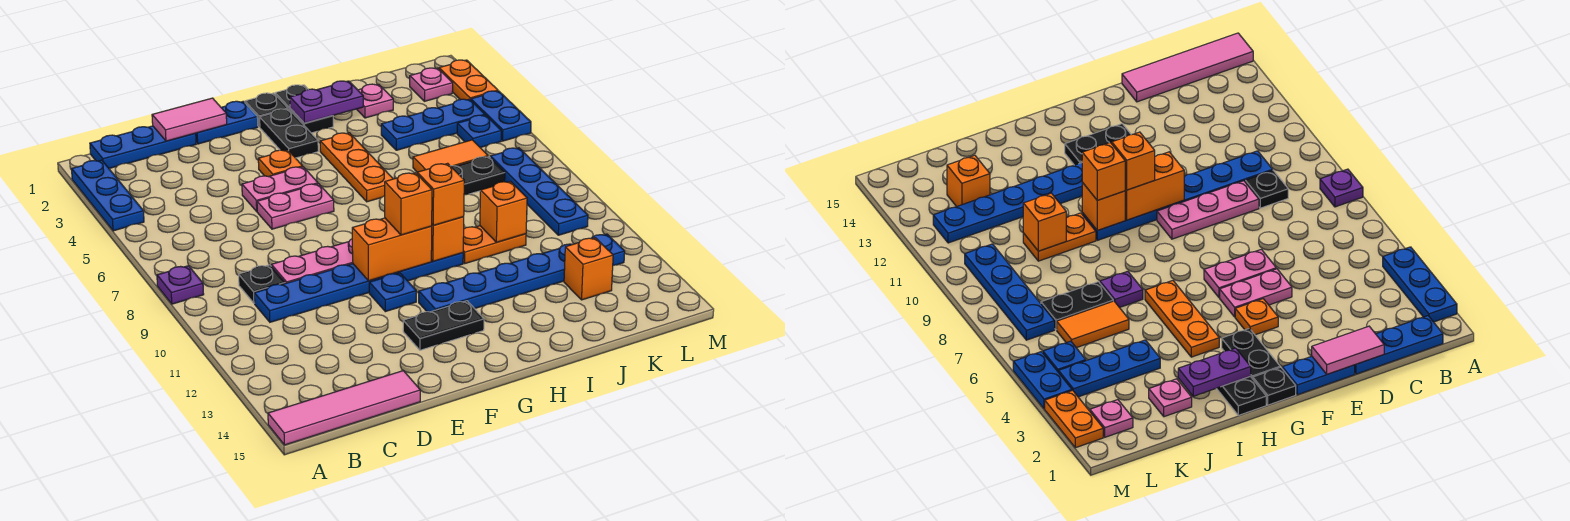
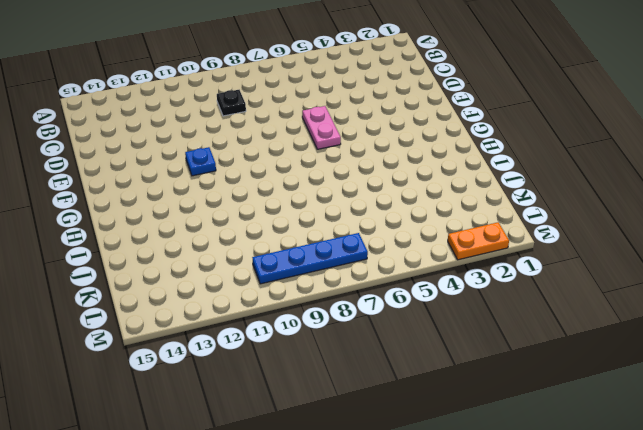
none -> blue plate A2:A4 level 1
none -> purple plate A8 level 1
none -> pink tile A15:D15 level 1
none -> blue plate B1:D1 level 1

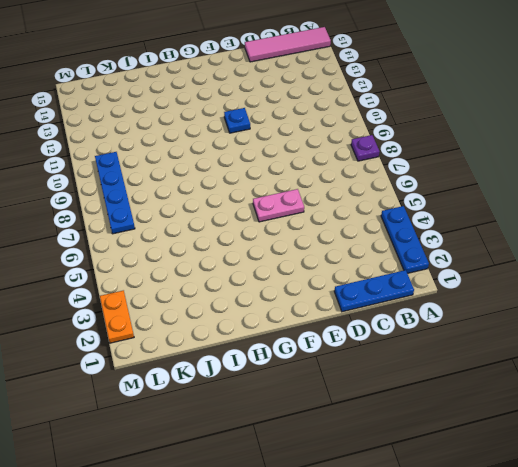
none -> black plate C9 level 1
none -> blue plate C10:H10 level 1
none -> pink plate D9:F9 level 1
none -> blue plate E1:F1 level 1

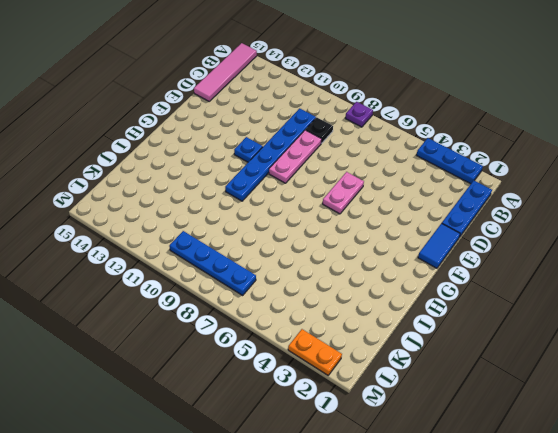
blue tile E1:F1 level 1 -> blue plate E1:F1 level 1
none -> pink plate E5:F5 level 1
none -> orange plate F4 level 1
none -> black plate F13:G13 level 1
none -> black plate G1 level 1

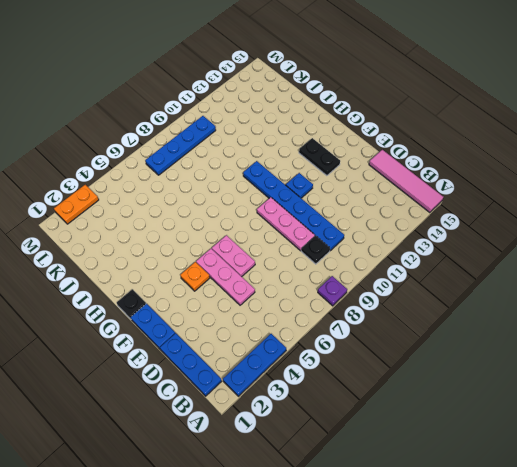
pink plate D5:F5 level 1 -> pink plate E5:F5 level 1
none -> black plate G2:G3 level 1
none -> blue plate G12:L12 level 1
none -> black plate H1:H2 level 1
none -> orange plate H4:H6 level 1

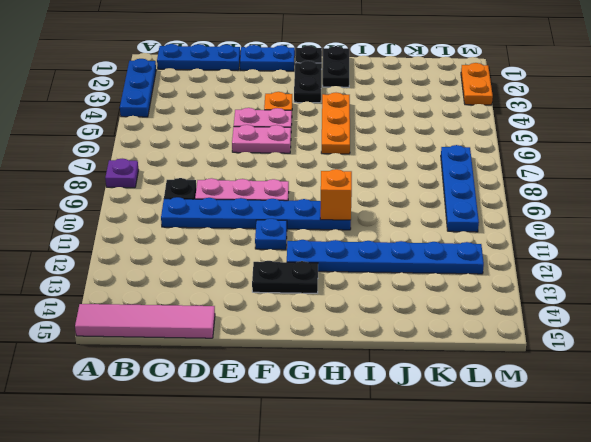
none -> purple plate I7 level 1
none -> orange plate I10:J10 level 1
none -> pink plate J2 level 1
none -> blue plate J4:L4 level 1

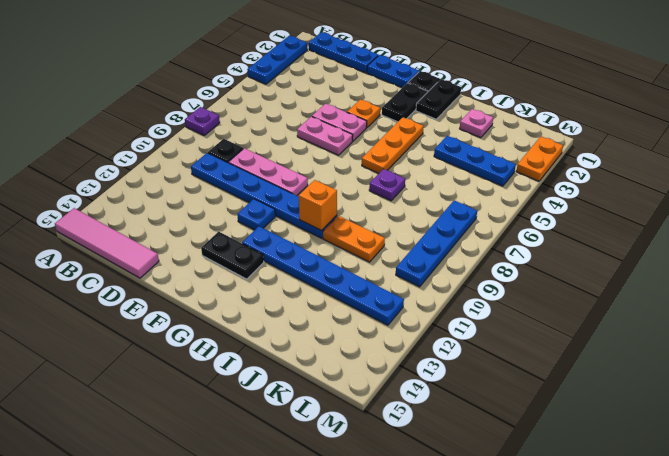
none -> orange tile J6:K6 level 1
none -> black plate J7:K7 level 1
none -> orange brick K13 level 1
none -> pink plate L2 level 1

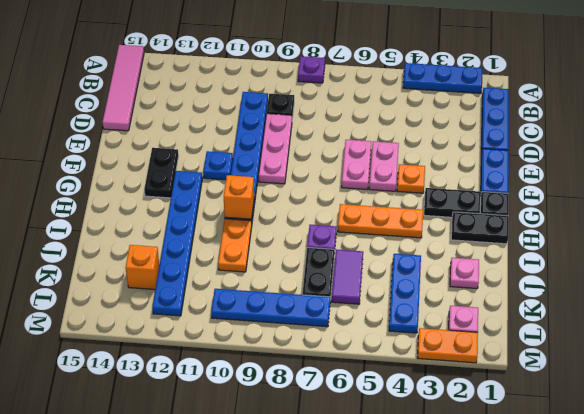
purple tile J6:K6 level 1 -> orange tile J6:K6 level 1
none -> blue plate L5 level 1
none -> blue plate M4:M5 level 1
none -> pink tile D1:E1 level 2
none -> orange brick F10:G10 level 2

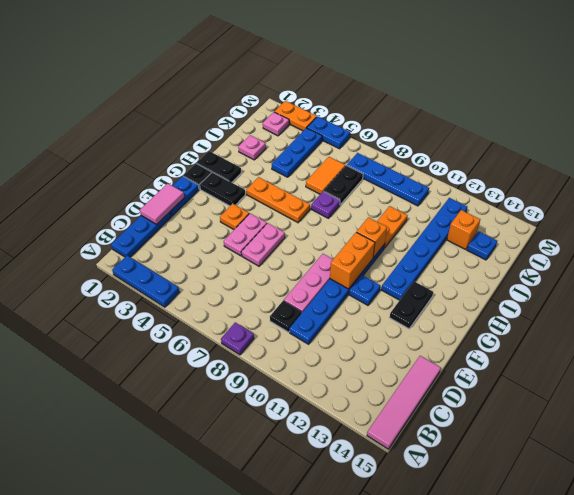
blue plate K14 level 1 -> blue plate L5 level 1
none -> purple plate H2:I2 level 2
none -> orange brick J10 level 2
none -> orange brick G10 level 3
none -> orange brick H10 level 3

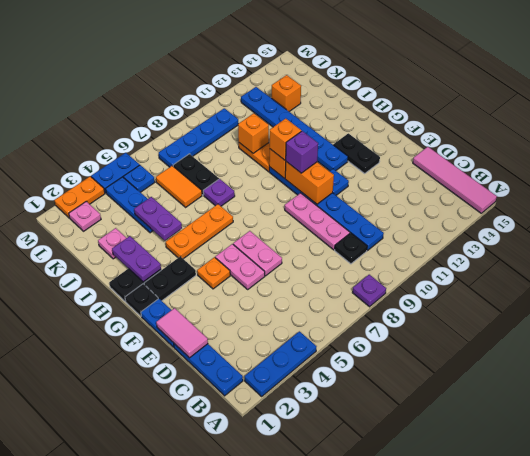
purple brick G10 level 3 -> orange brick G10 level 3
purple plate I4:J4 level 2 -> none

